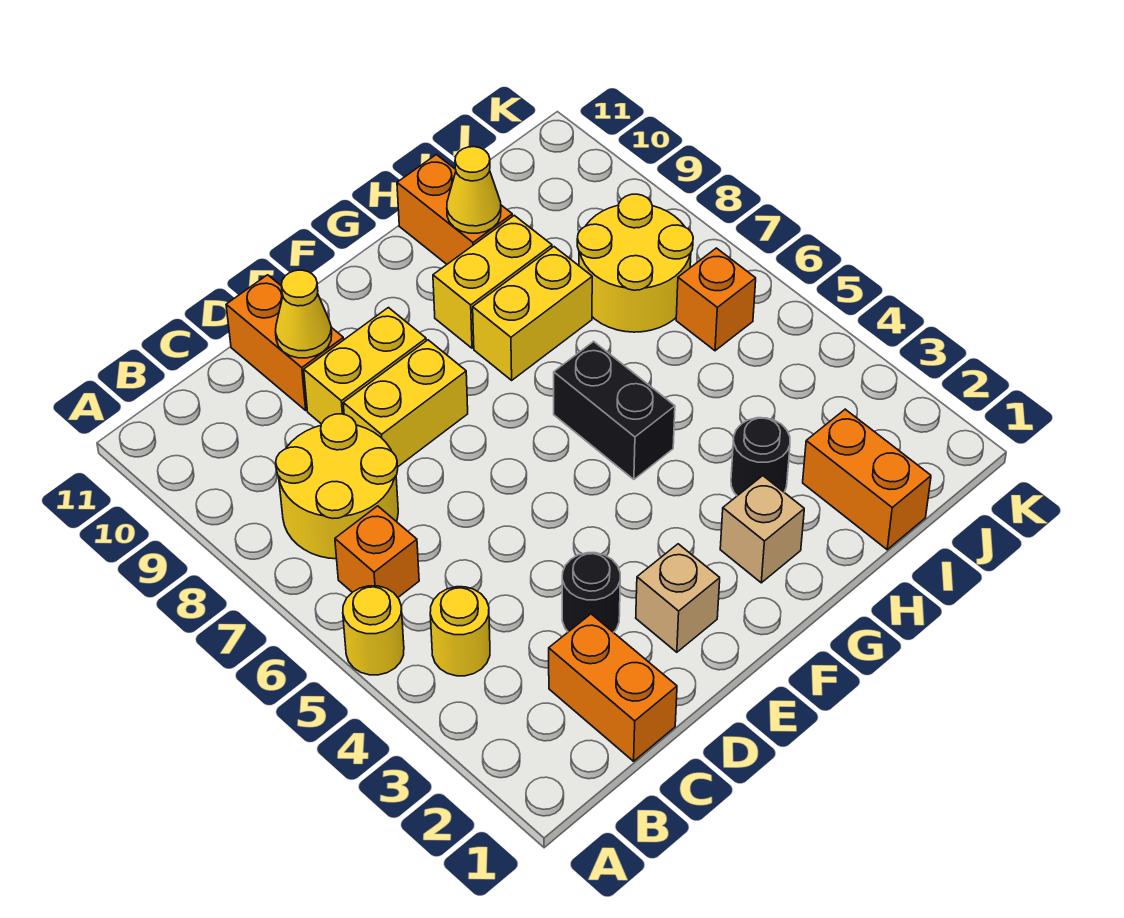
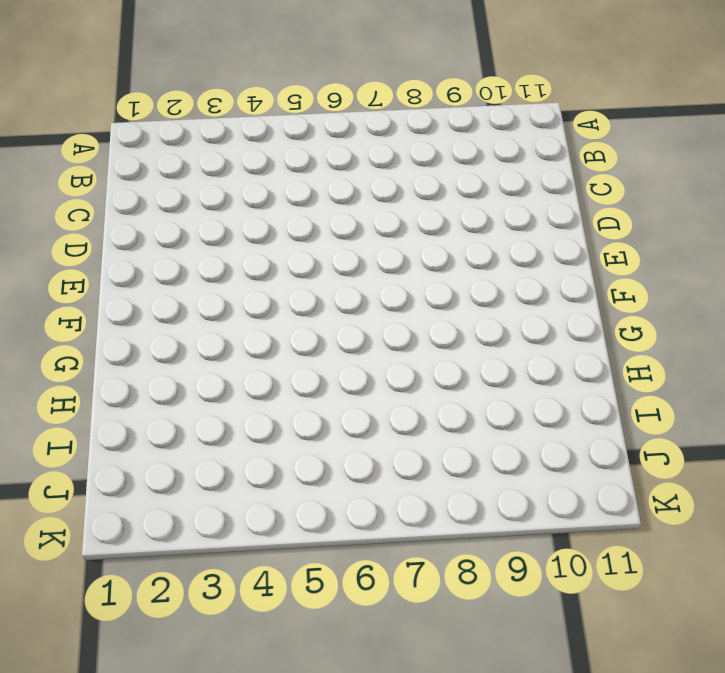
none -> yellow round brick A5 level 1
none -> yellow round brick B4 level 1
none -> orange brick B6 level 1

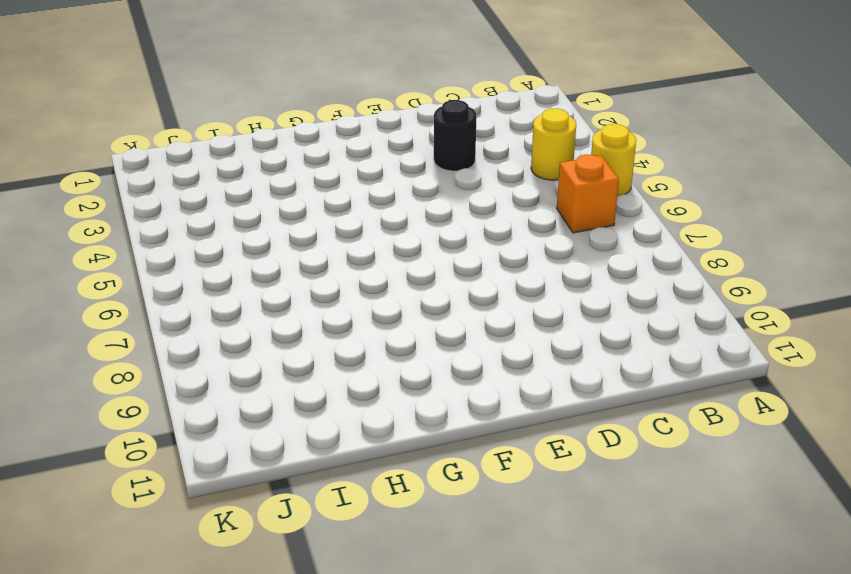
none -> yellow round brick B7:C8 level 1
none -> orange brick C1:C2 level 1
none -> yellow brick D8:E8 level 1

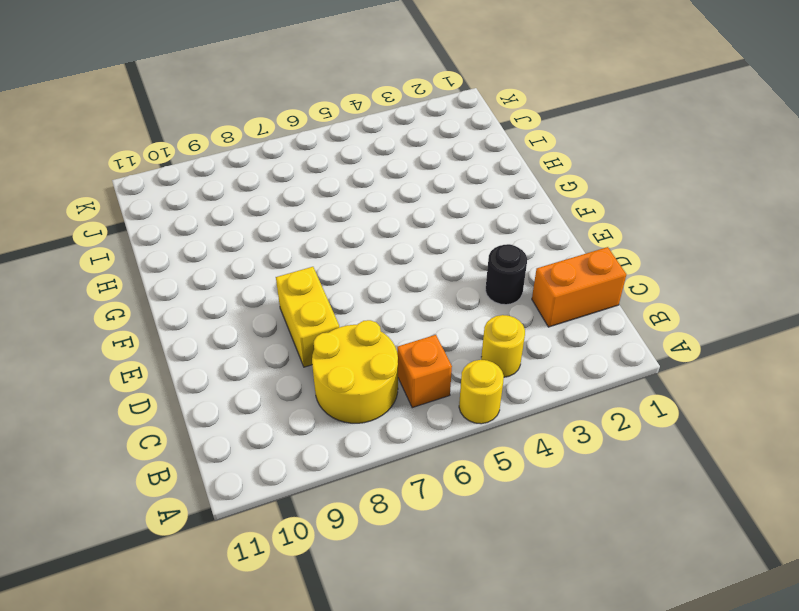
none -> yellow brick D9:E9 level 1
none -> orange brick D10:D11 level 1
none -> tan brick E2 level 1

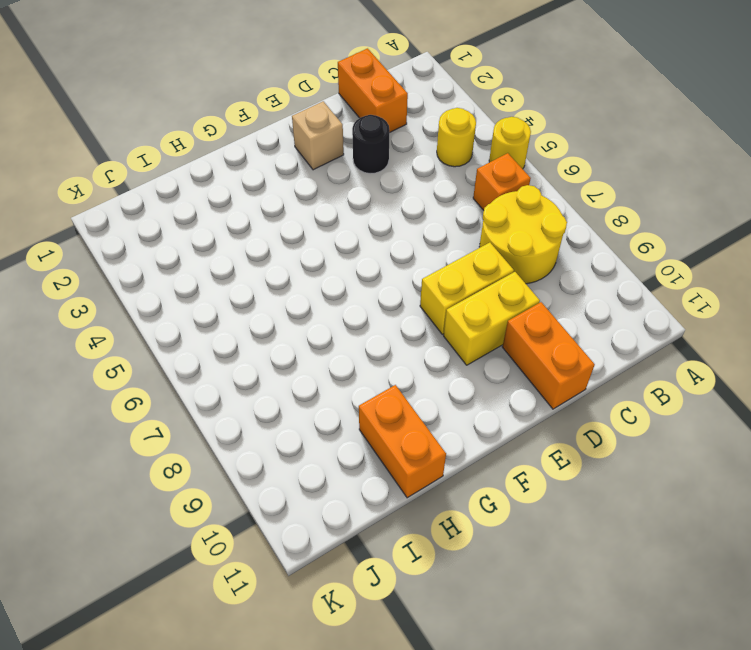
none -> tan brick G2 level 1
none -> black brick G5:G6 level 1
none -> yellow brick G8:H8 level 1

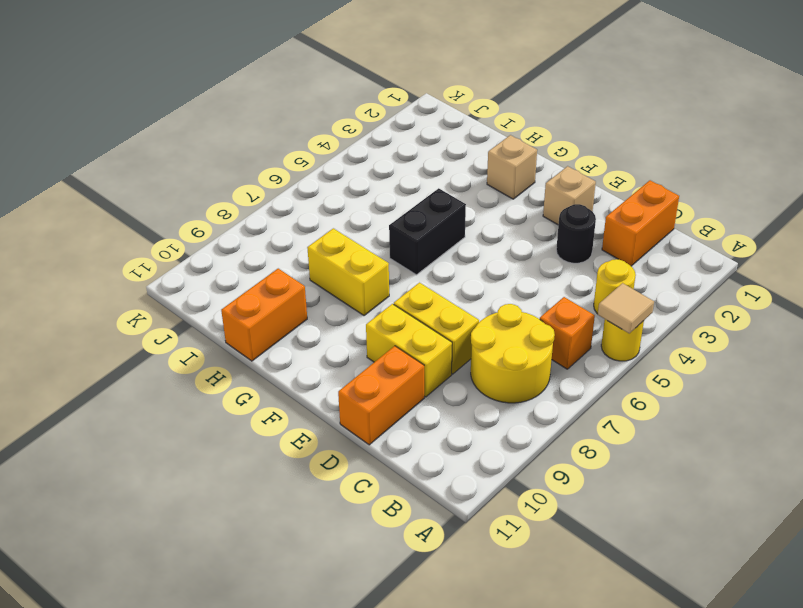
tan tile A5 level 2 -> none
none -> yellow brick G9:H9 level 1
none -> black round brick H3 level 1
none -> orange brick I1:I2 level 1

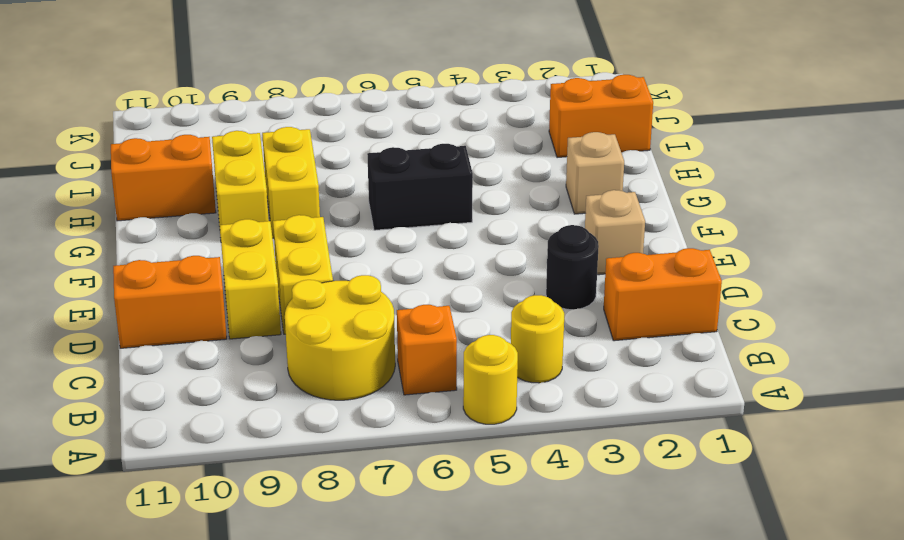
none -> black round brick H3 level 1
none -> yellow round brick I7:J8 level 1
none -> orange brick J6 level 1

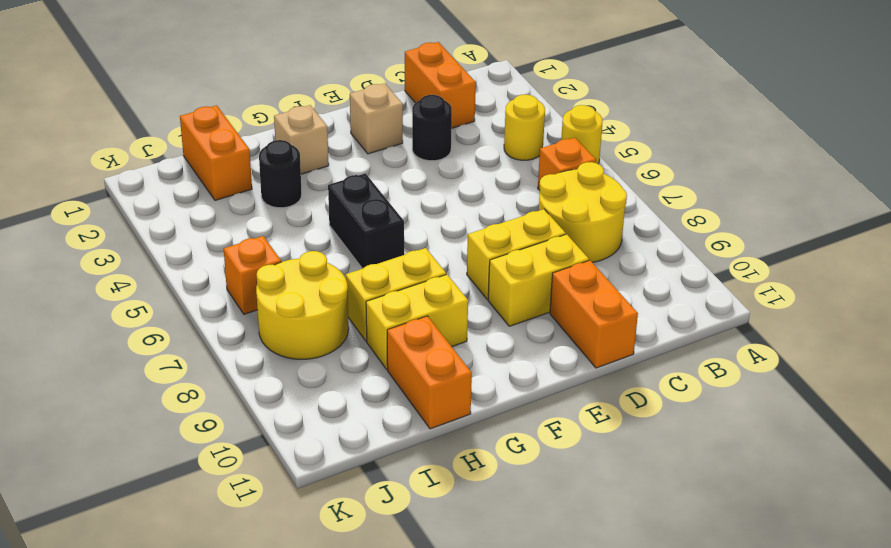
none -> yellow cone D10 level 2
none -> yellow cone H10 level 2

